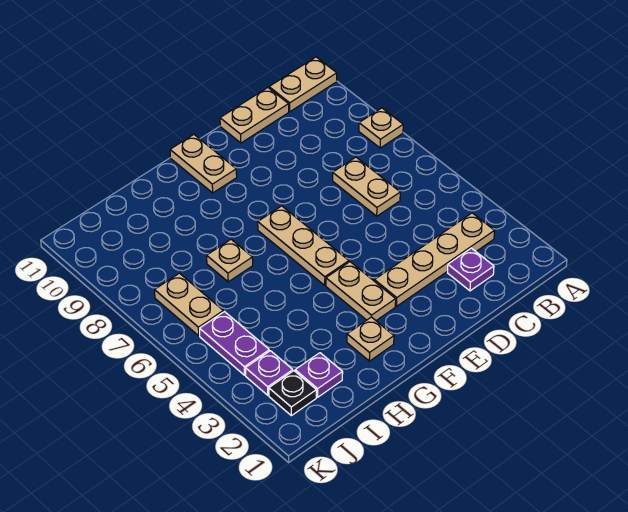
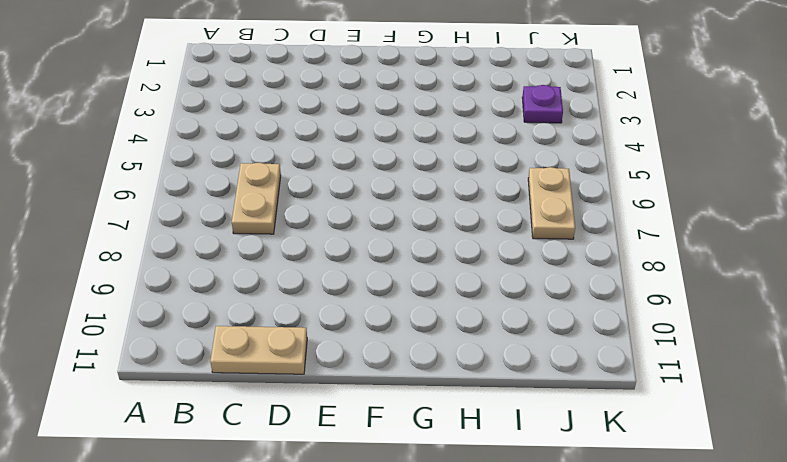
none -> tan plate A8 level 1
none -> tan plate A11:B11 level 1
none -> tan plate B3:E3 level 1

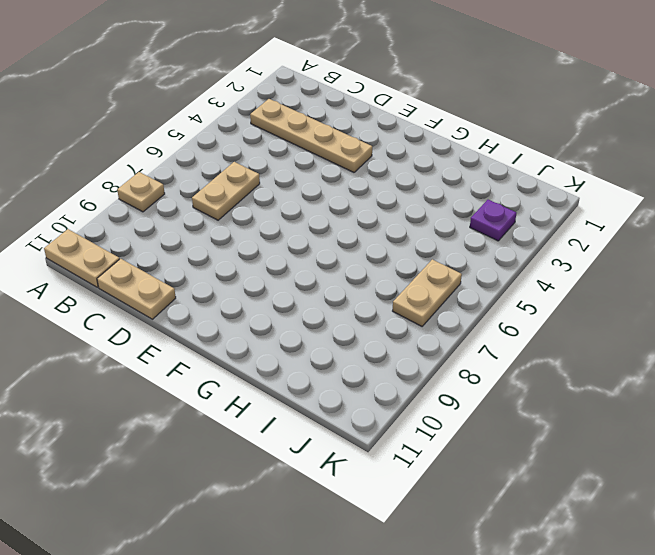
none -> purple plate C2 level 1
none -> tan plate F3:F4 level 1
none -> tan plate F5:F7 level 1

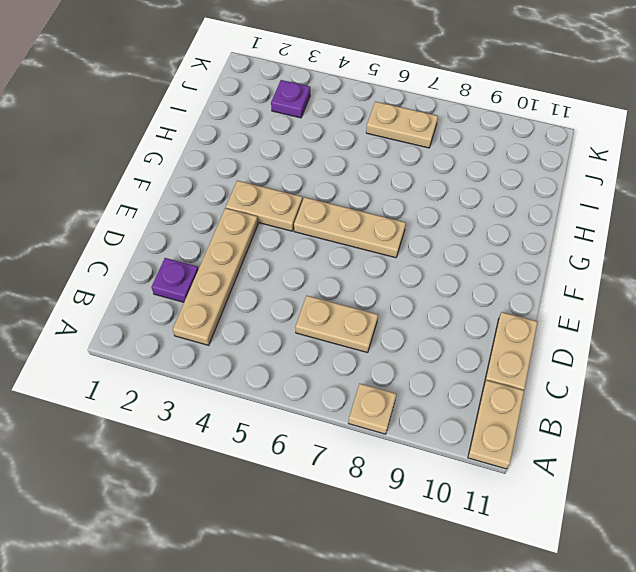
none -> tan plate F10:F11 level 1
none -> tan plate G2 level 1
none -> tan plate H7 level 1

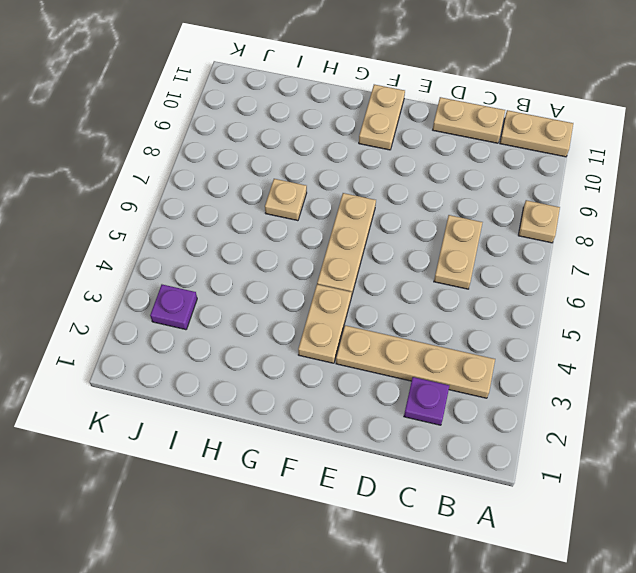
none -> tan plate G2 level 1
none -> purple plate I2 level 1
none -> black plate J2 level 1

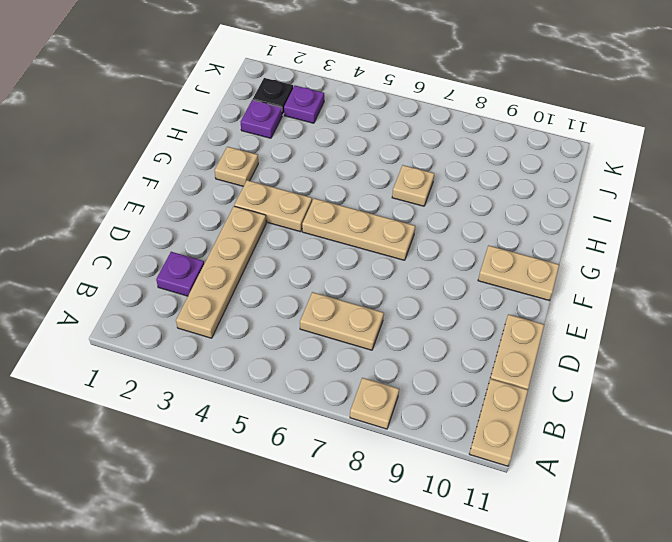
none -> purple plate J4:J5 level 1
none -> tan plate J6:J7 level 1

